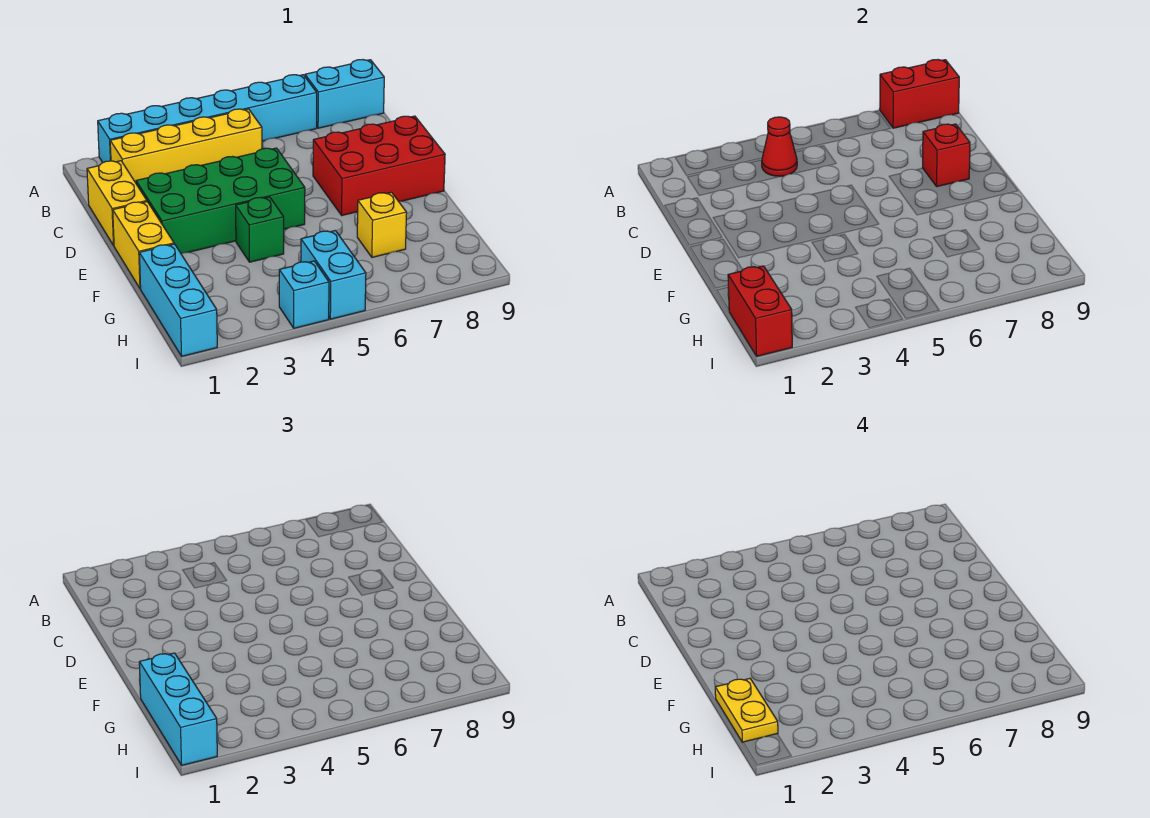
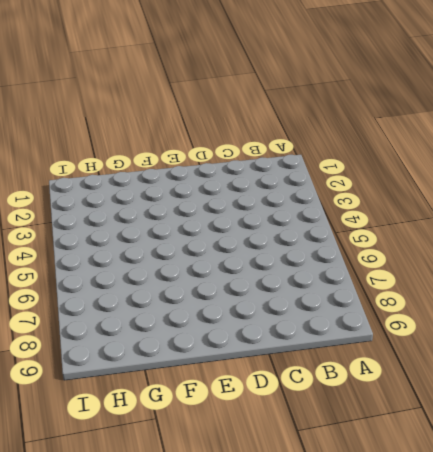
none -> cyan brick A2:A7 level 1
none -> cyan brick A8:A9 level 1
none -> yellow brick B2:B5 level 1

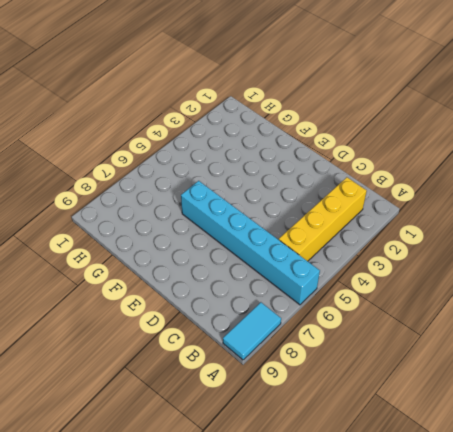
cyan brick A6:F6 level 1 -> cyan brick A2:A7 level 1
cyan tile A8:A9 level 1 -> cyan brick A8:A9 level 1
none -> yellow brick C1:D1 level 1
none -> green brick D2:E5 level 1
none -> red brick D7:E9 level 1

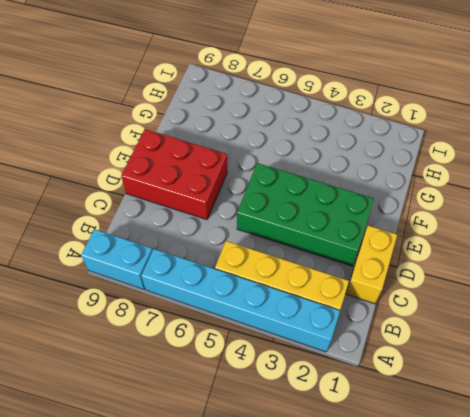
none -> yellow brick E1:F1 level 1
none -> green brick F4 level 1
none -> cyan brick G1:I1 level 1

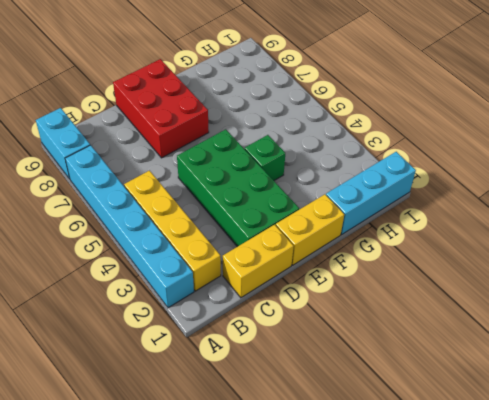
none -> yellow brick G7 level 1
none -> cyan brick H5:I5 level 1
none -> cyan brick I4 level 1

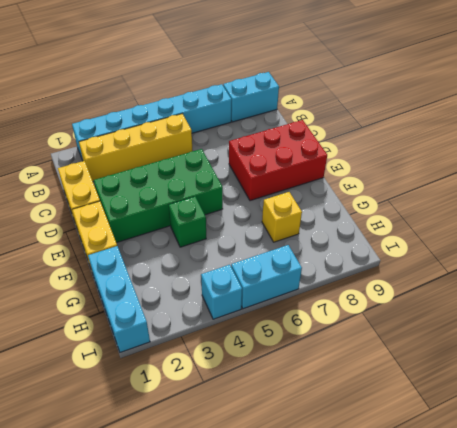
cyan brick I5:I6 level 1 -> cyan brick H5:I5 level 1
none -> red brick A8:A9 level 2
none -> red cone B4 level 2
none -> red brick D8 level 2

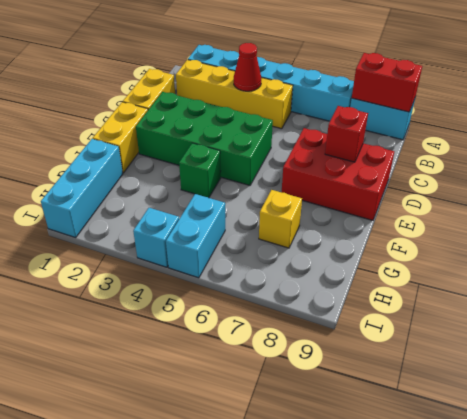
none -> red brick H1:I1 level 2
none -> cyan brick G1:I1 level 3
none -> yellow plate G1:H1 level 4

